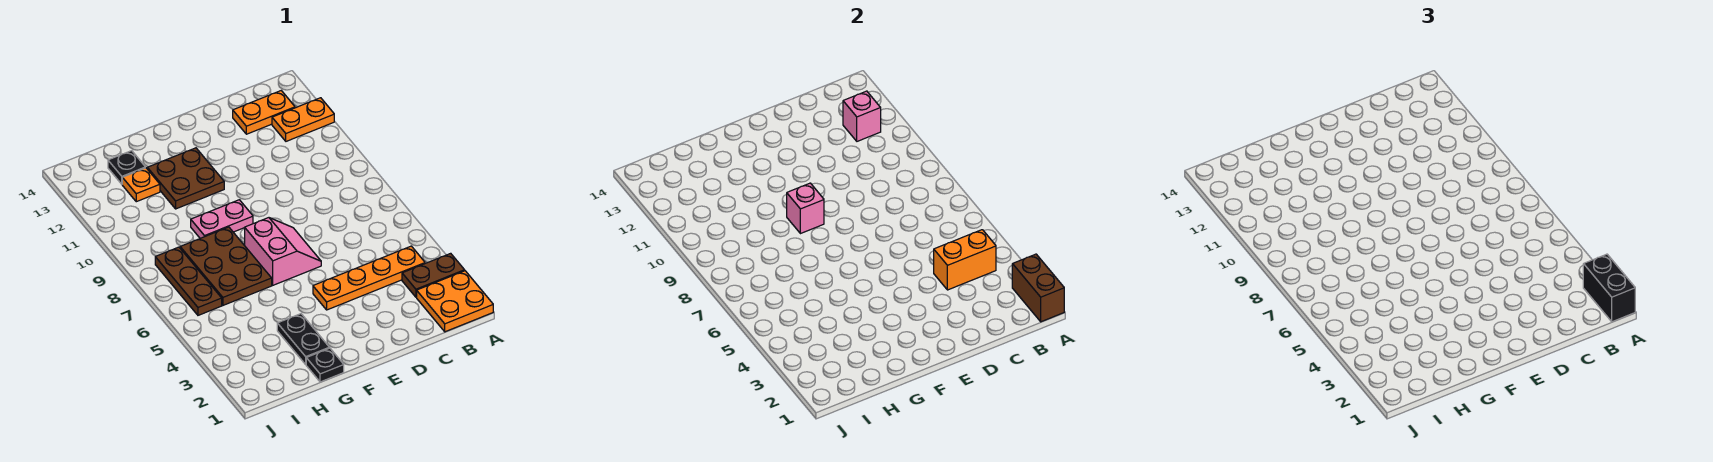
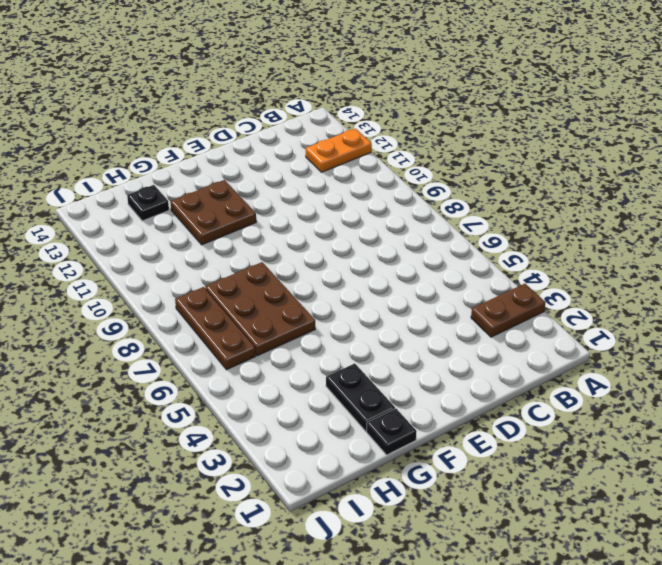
none -> orange plate A1:B2 level 1
none -> orange plate B4:E4 level 1
none -> orange plate B13:C13 level 1

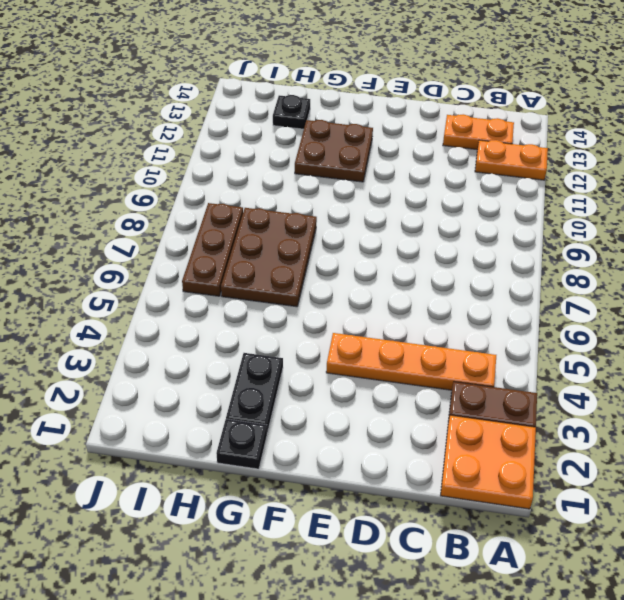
none -> pink slope E6:F7 level 1 top F
none -> pink plate F9:G9 level 1
none -> orange plate H12 level 1

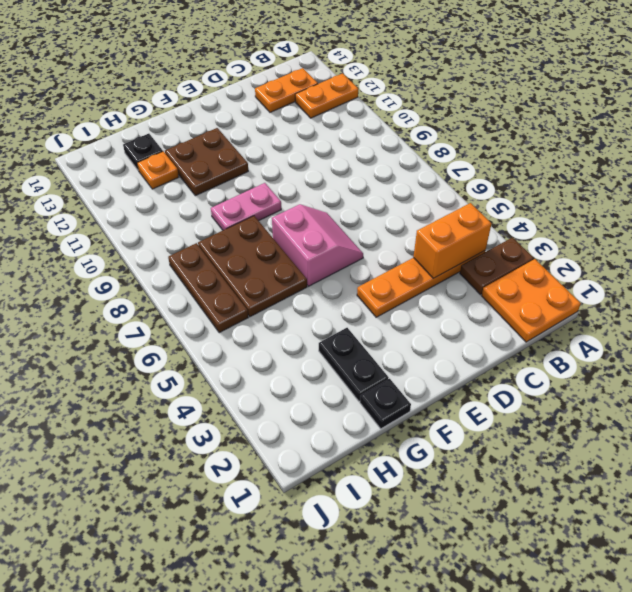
none -> brown brick A1:A2 level 2
none -> pink brick B12 level 2
none -> pink brick F9 level 2

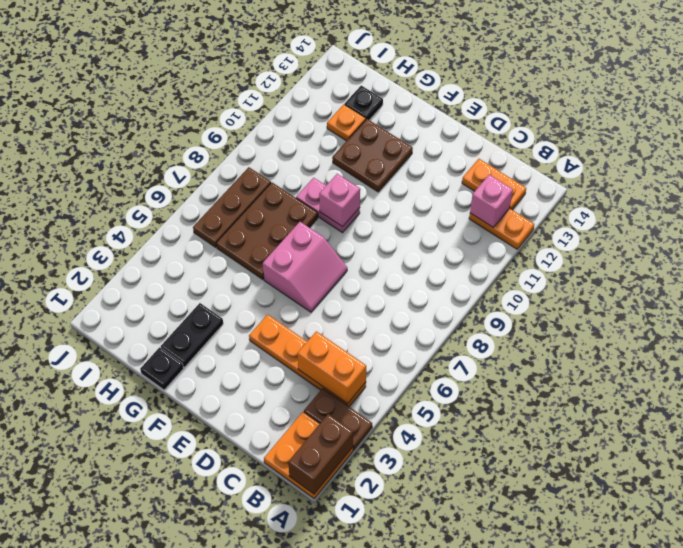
none -> black brick A1:A2 level 3

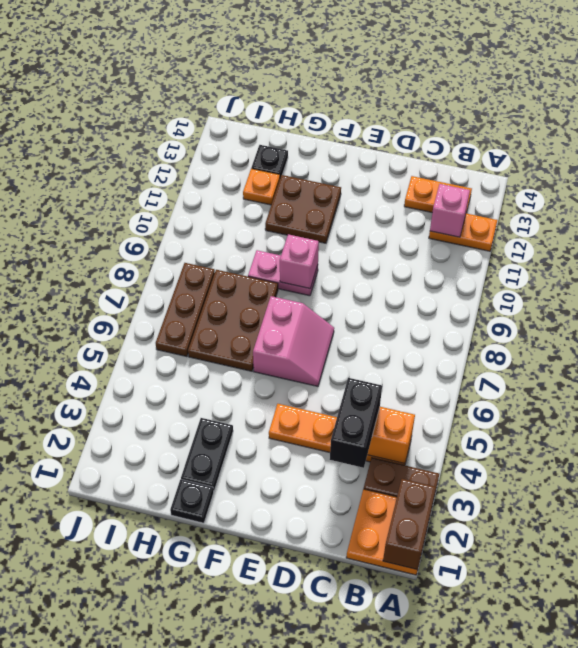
black brick C3:C4 level 3 -> black brick A1:A2 level 3

